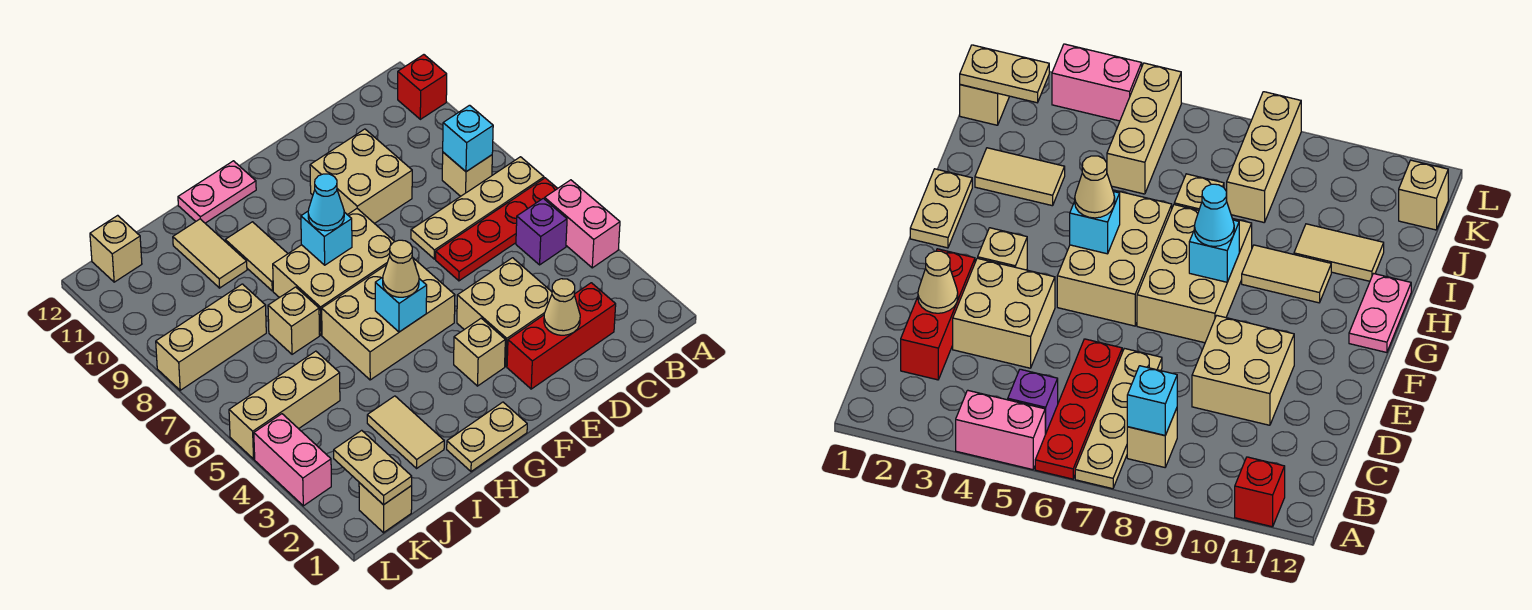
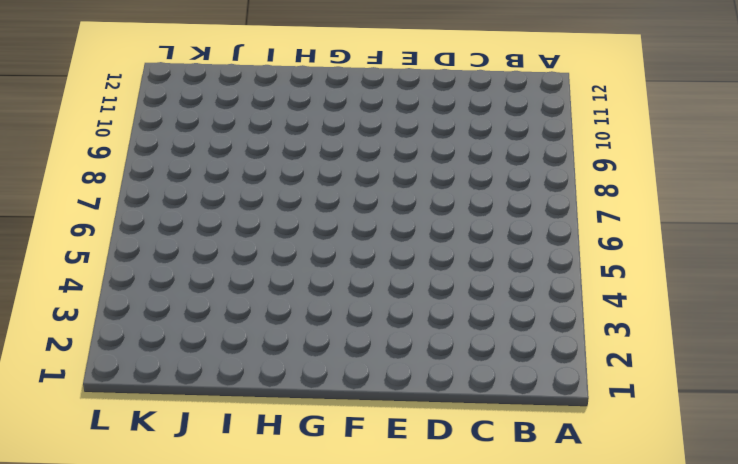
none -> pink brick A4:A5 level 1
none -> red plate A6:D6 level 1
none -> tan plate A7:D7 level 1
none -> red brick A11 level 1

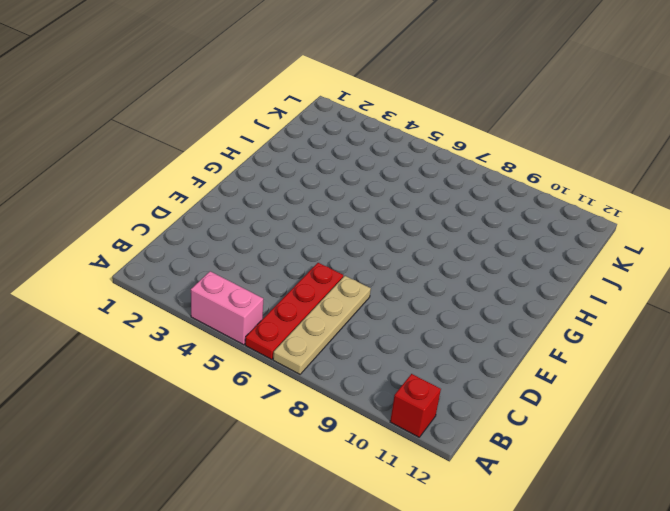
none -> purple brick B5 level 1
none -> tan brick B8 level 1
none -> red brick C2:E2 level 1
none -> tan brick D3:E4 level 1

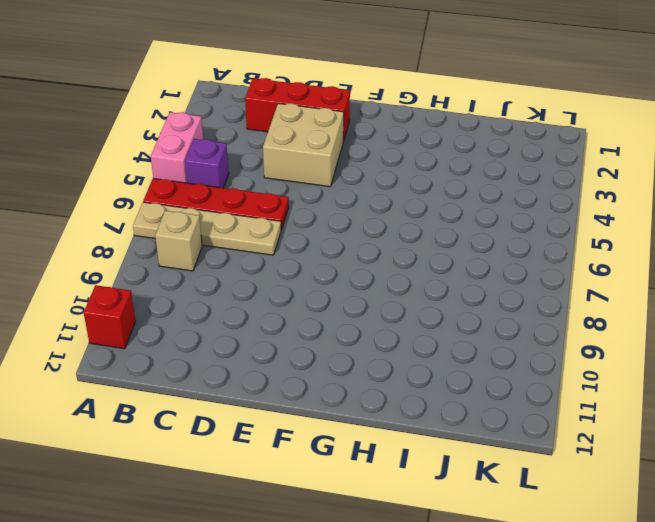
none -> tan brick D9:E10 level 1
none -> tan brick F3 level 1
none -> tan brick F5:H6 level 1
none -> tan brick F7:H8 level 1

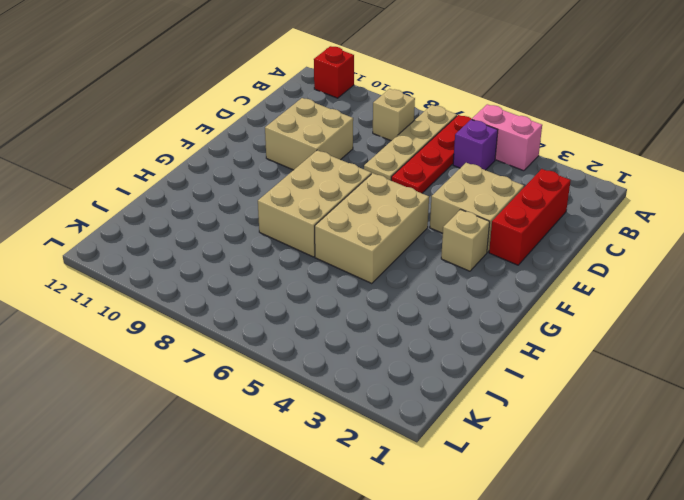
none -> tan plate G1:H1 level 1
none -> pink plate G12:H12 level 1
none -> tan tile H9:H10 level 1
none -> tan tile I2:I3 level 1

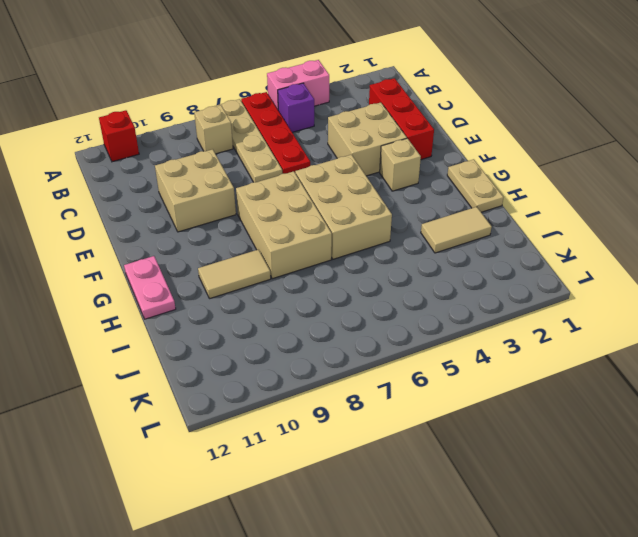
none -> tan brick I7 level 1
none -> tan tile I10:I11 level 1
none -> tan brick J5:L5 level 1
none -> tan brick J8:L8 level 1

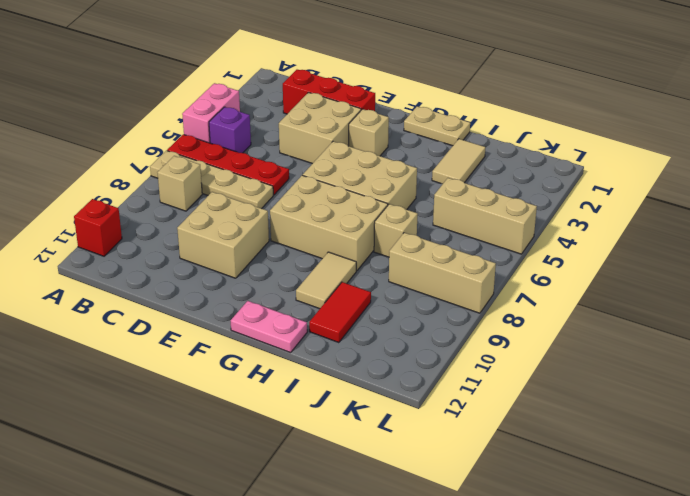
red tile I10:I11 level 1 -> tan tile I10:I11 level 1
none -> tan brick K1 level 1
none -> tan brick K12 level 1
none -> pink brick L3:L4 level 1
none -> cyan brick B8 level 2

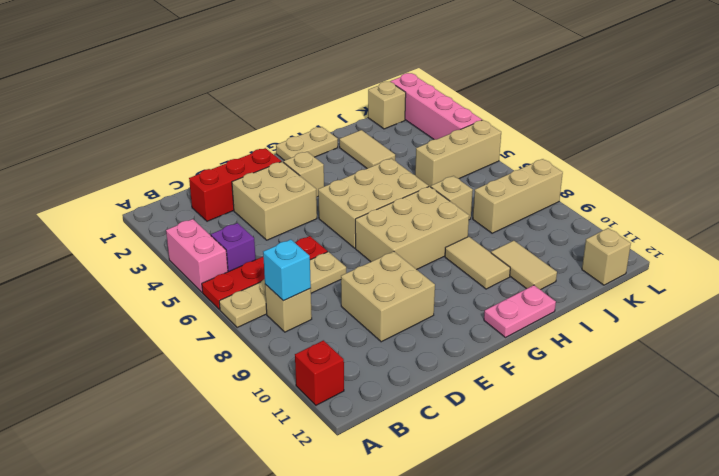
pink brick L1:L4 level 1 -> pink brick L3:L4 level 1
none -> tan cone D2 level 2
none -> cyan brick G5 level 2
none -> cyan brick G8 level 2
none -> tan plate K1:K2 level 2

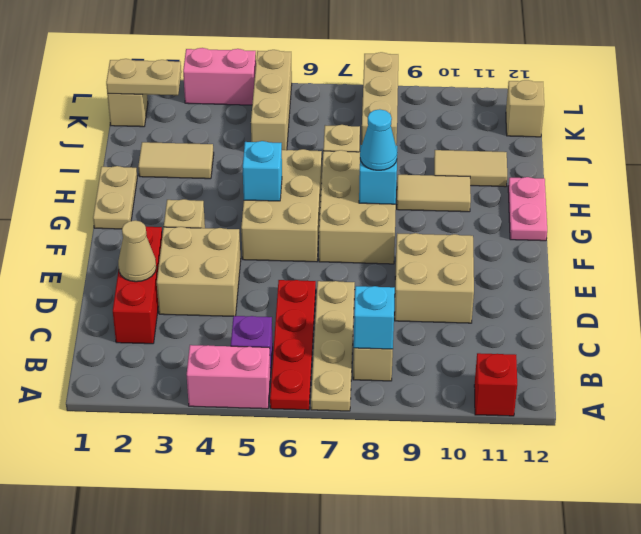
none -> tan cone G5 level 3

